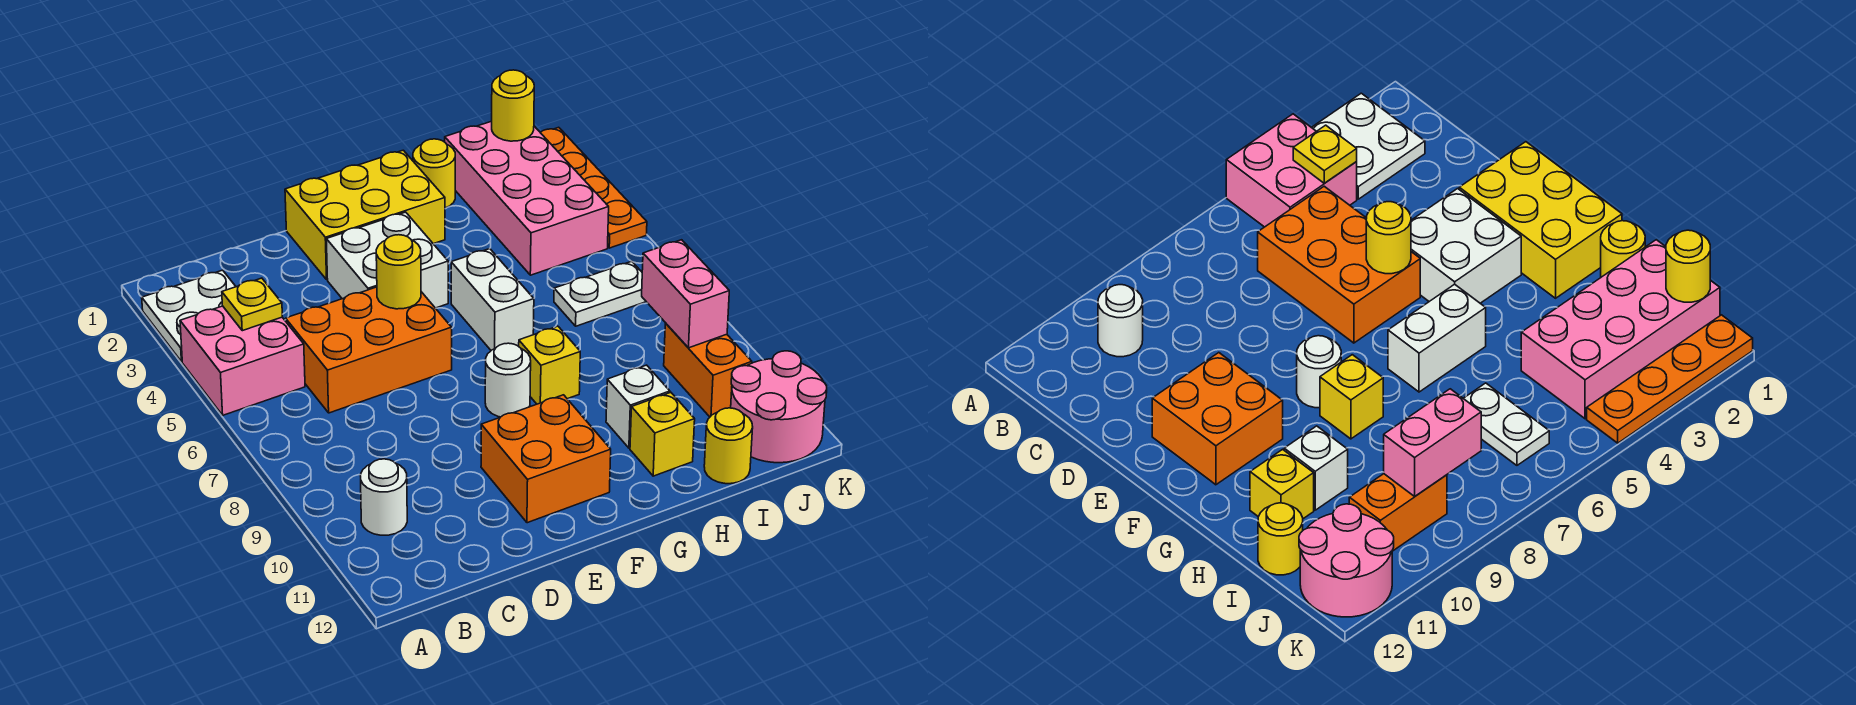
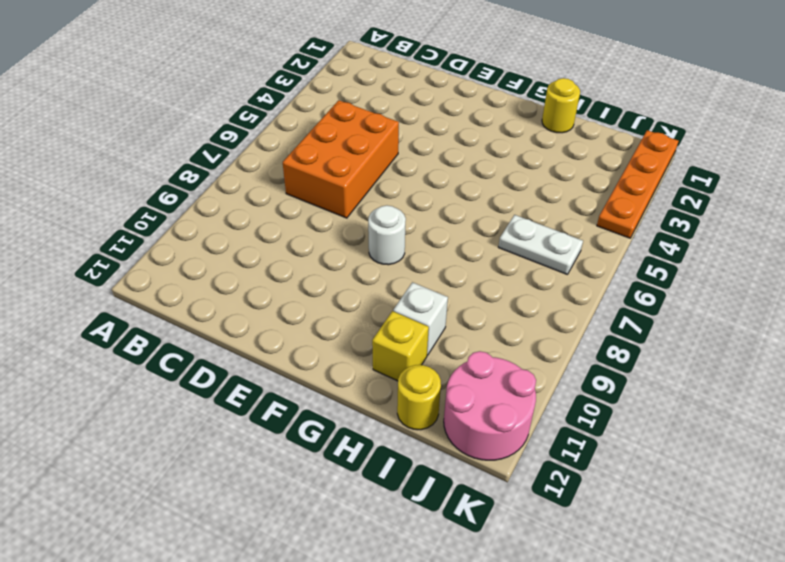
orange brick C5:D7 level 1 -> orange brick C5:E6 level 1
none -> white plate A2:B3 level 1
none -> pink brick A4:B5 level 1
none -> white round brick B10 level 1

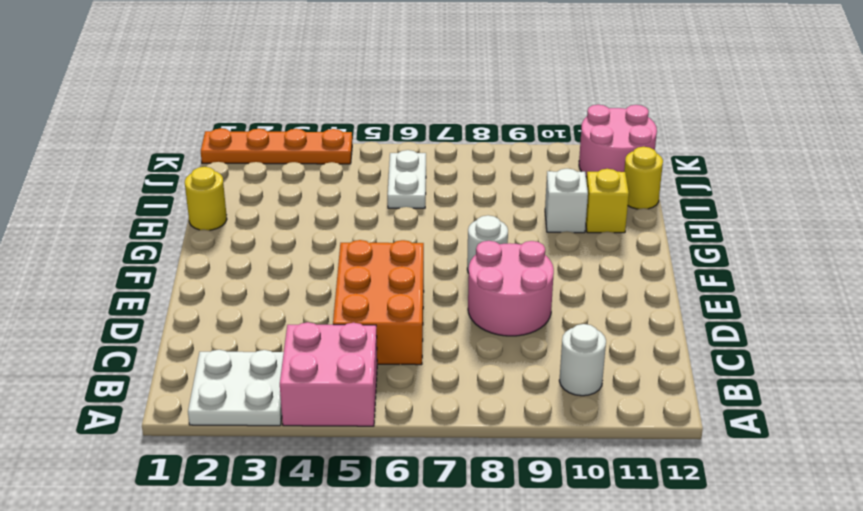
pink round brick D8:E9 level 1 -> none
none -> yellow brick E1:G2 level 1
none -> white brick E3:F4 level 1
none -> orange brick E10:F11 level 1

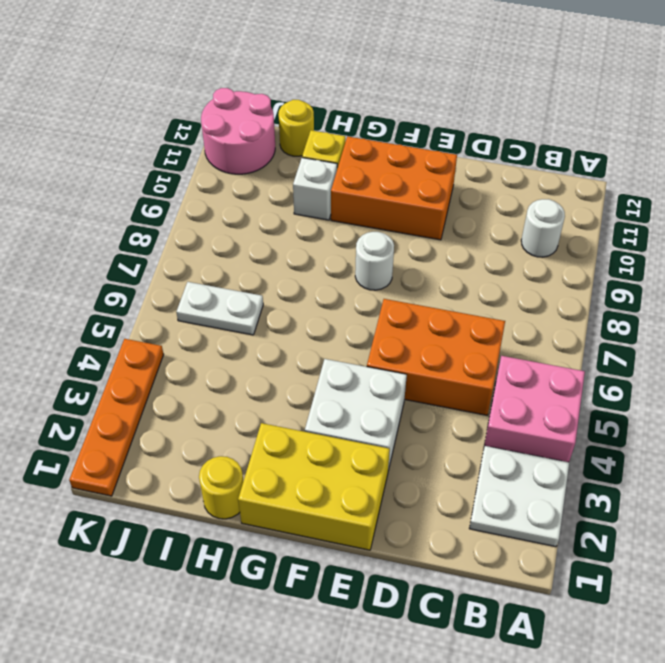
orange brick E10:G11 level 1 -> orange brick E10:F11 level 1
none -> white brick G5:G6 level 1
none -> yellow brick G8 level 1
none -> pink brick I1:J4 level 1

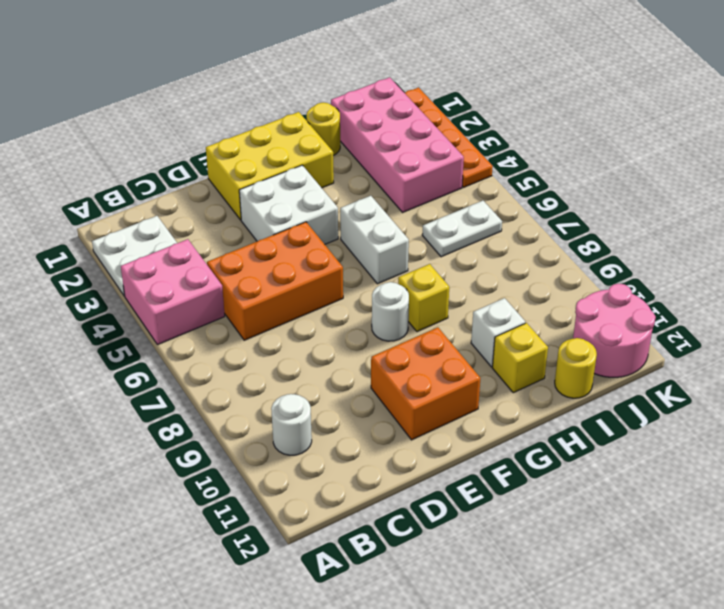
none -> orange brick J9:J10 level 1
none -> yellow plate B4 level 2
none -> yellow round brick E5 level 2

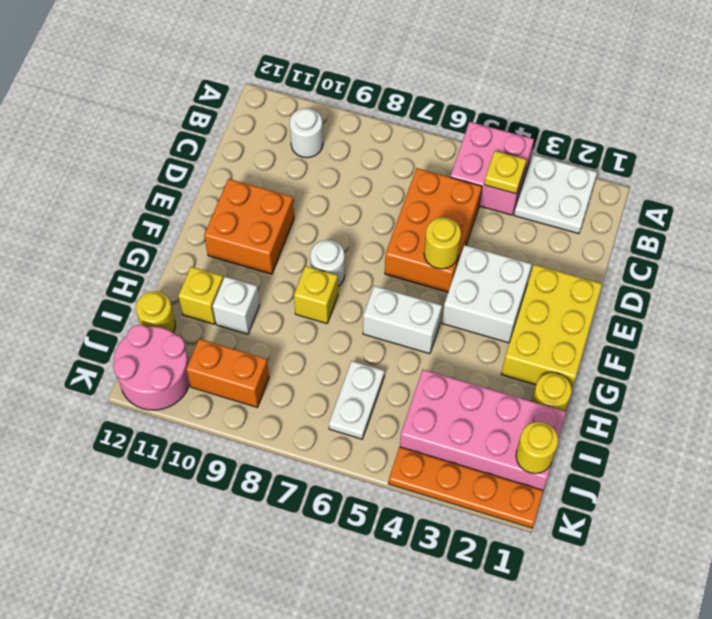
none -> pink brick J8:J9 level 2

